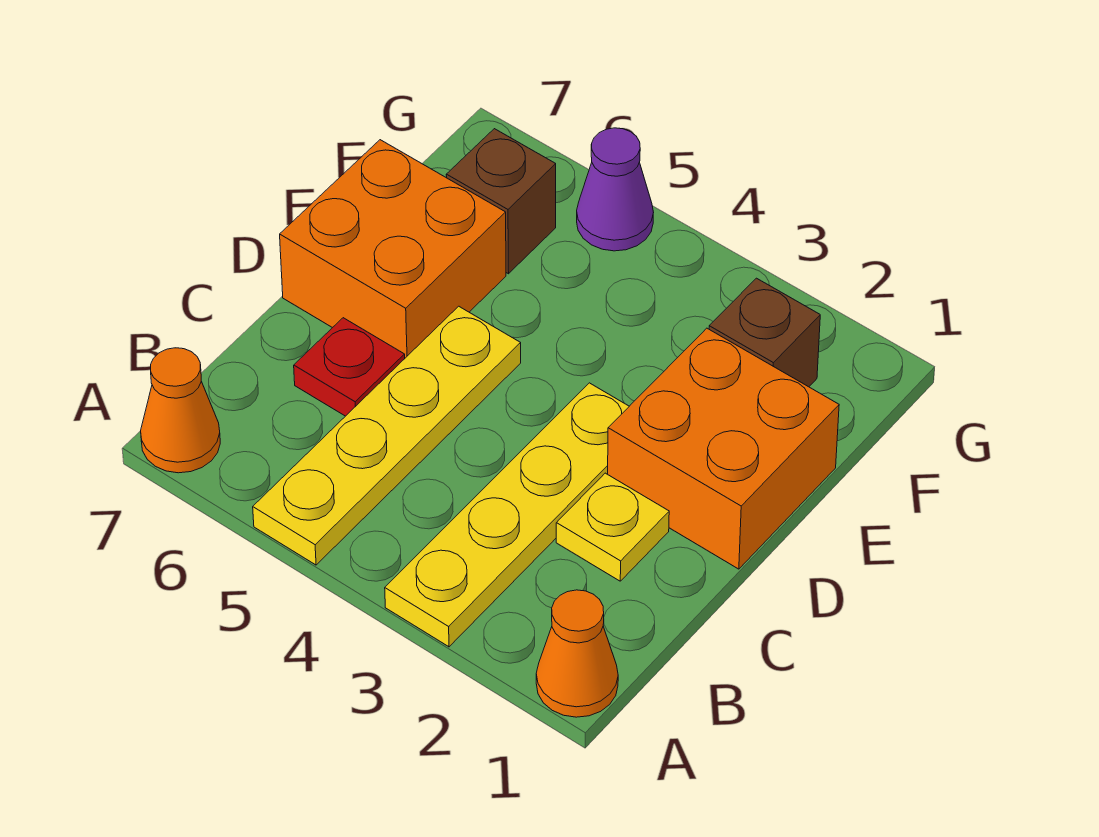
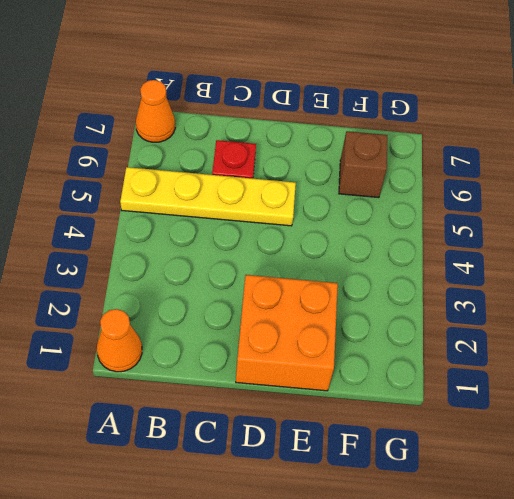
none -> yellow plate A3:D3 level 1
none -> yellow plate C2 level 1

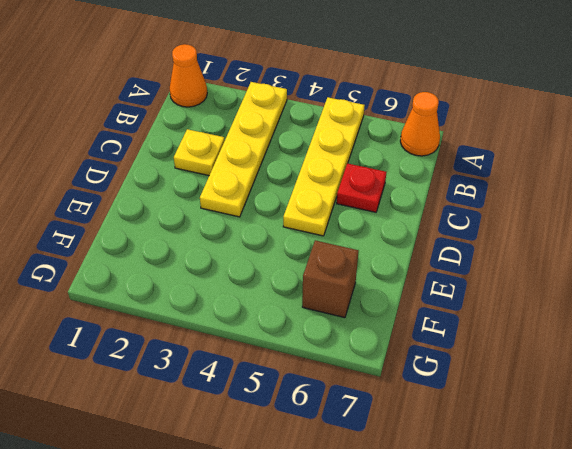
none -> orange brick D1:E2 level 1
none -> orange brick D6:E7 level 1

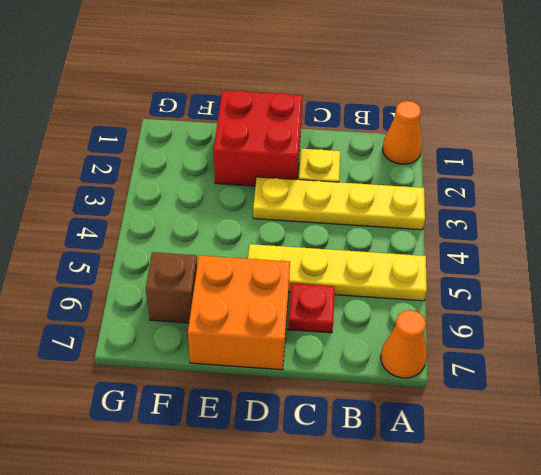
red brick D1:E2 level 1 -> orange brick D1:E2 level 1
none -> brown brick F2 level 1
none -> purple cone G5 level 1

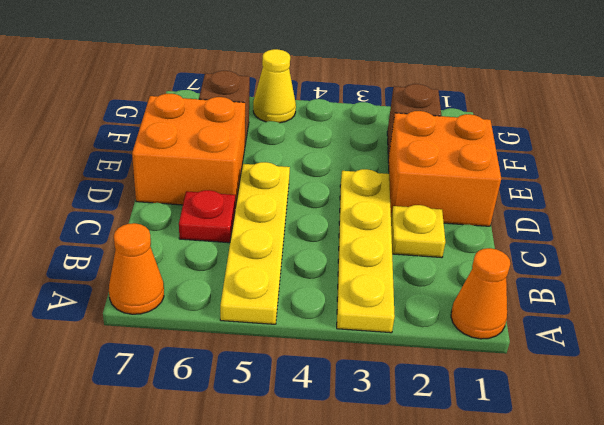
yellow cone G5 level 1 -> purple cone G5 level 1

